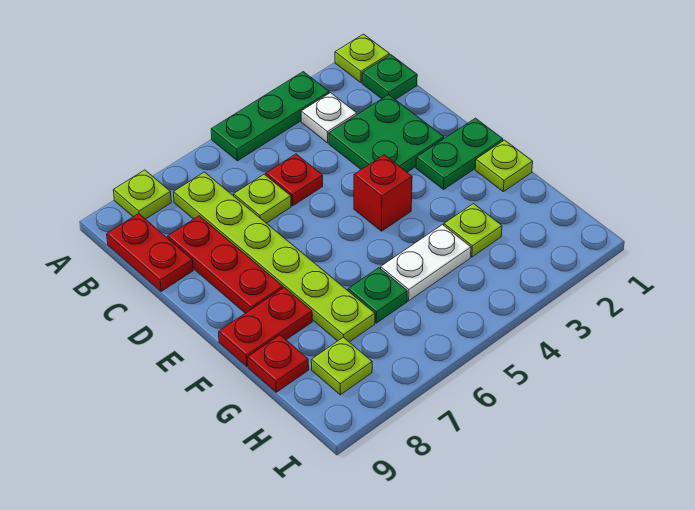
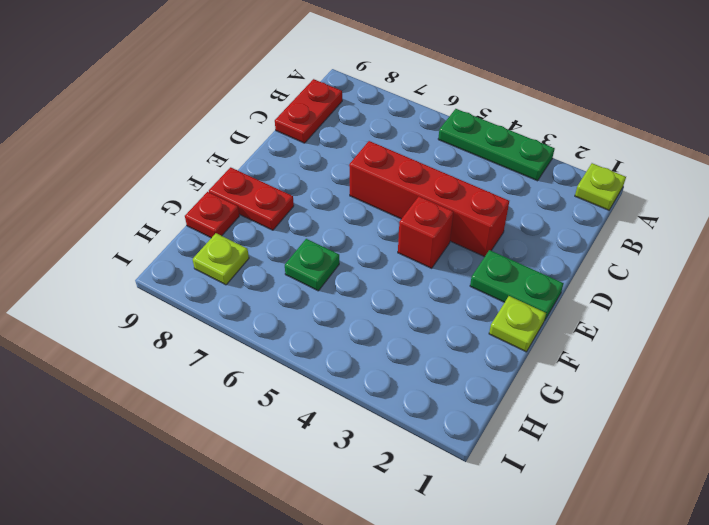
red brick D3:D6 level 1 -> green plate C2:D3 level 1
none -> lime plate A8 level 1
none -> green plate B1 level 1
none -> white plate B3 level 1

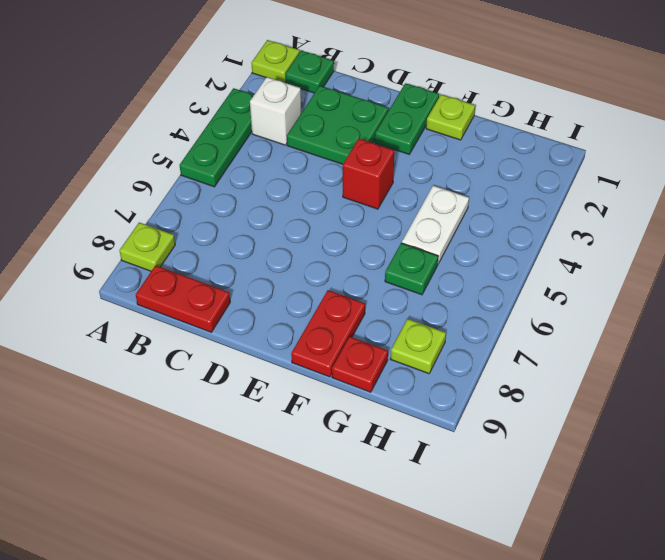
white brick B3 level 1 -> white plate B3 level 1
none -> lime plate B7:G7 level 1
none -> red plate C5 level 1
none -> lime plate C6 level 1

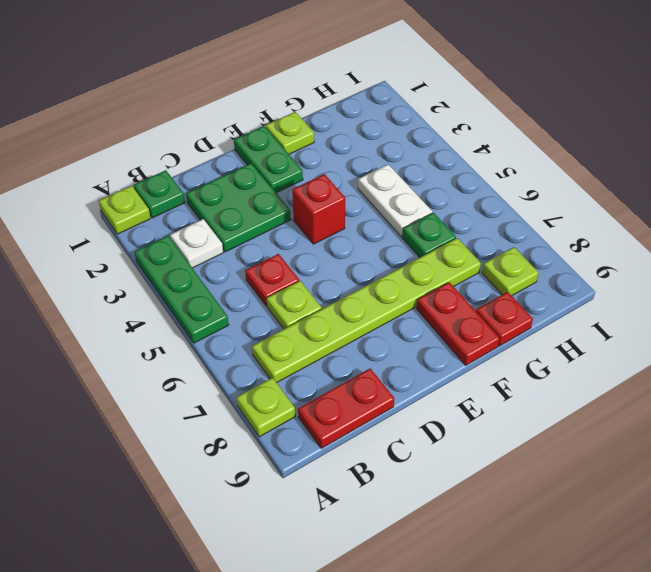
none -> red plate C8:E8 level 1
none -> lime plate G3 level 1

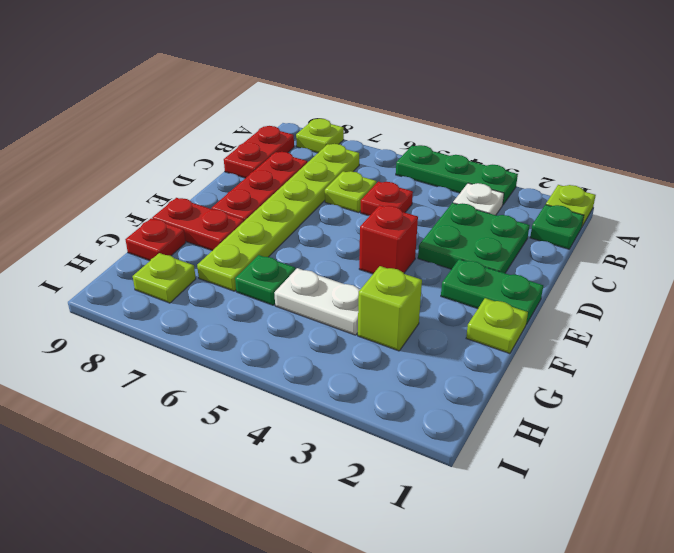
lime brick G3 level 1 -> lime plate G3 level 1

